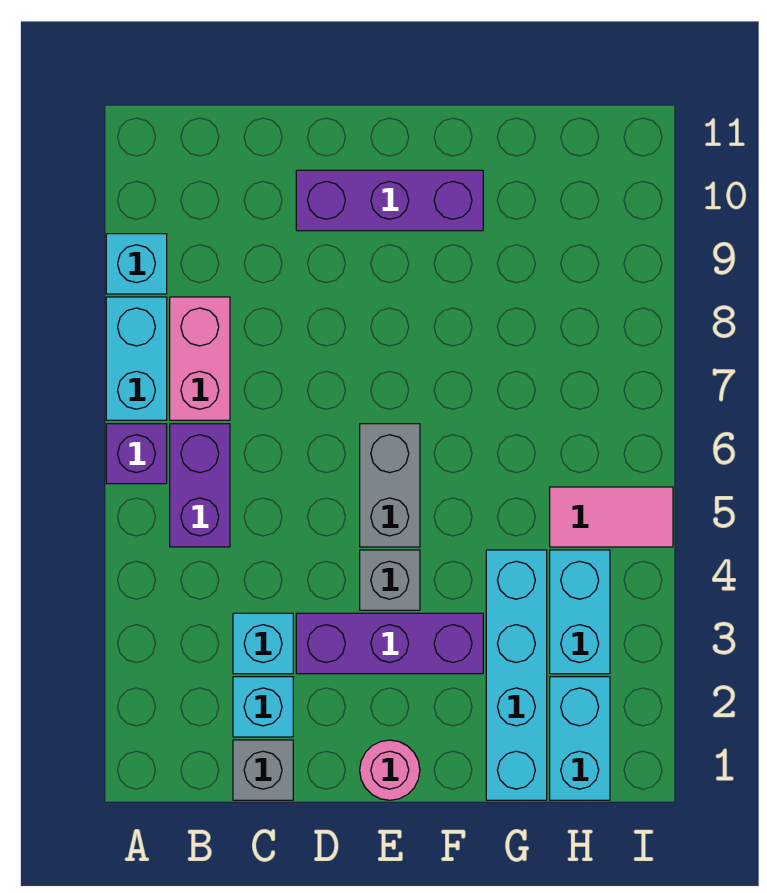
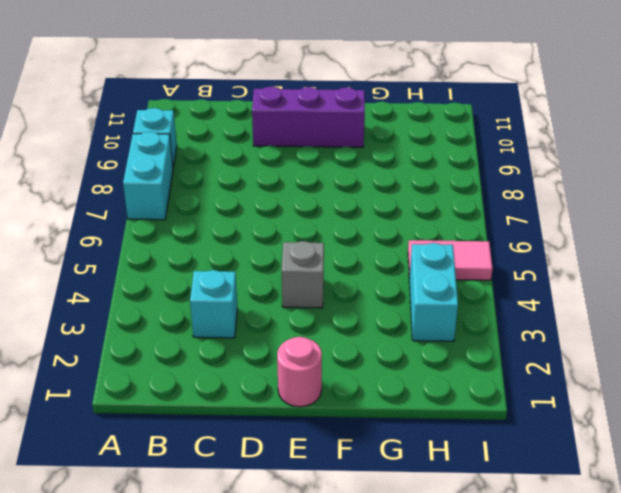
none -> purple brick A6 level 1
none -> purple brick B5:B6 level 1
none -> pink brick B7:B8 level 1

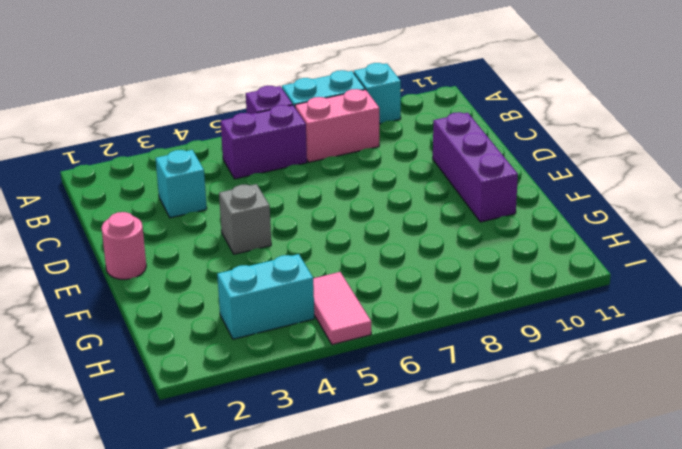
none -> grey brick C1 level 1
none -> cyan brick C2 level 1
none -> purple brick D3:F3 level 1

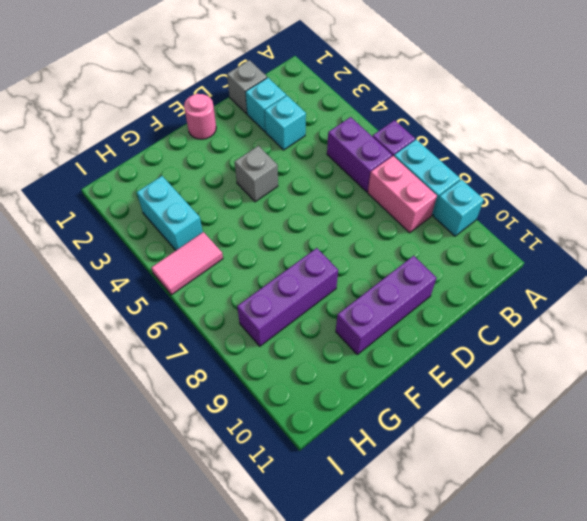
purple brick F8:H8 level 1 -> purple brick D3:F3 level 1
none -> grey brick E5:E6 level 1
none -> cyan brick G1:G4 level 1
none -> cyan brick H1:H2 level 1

